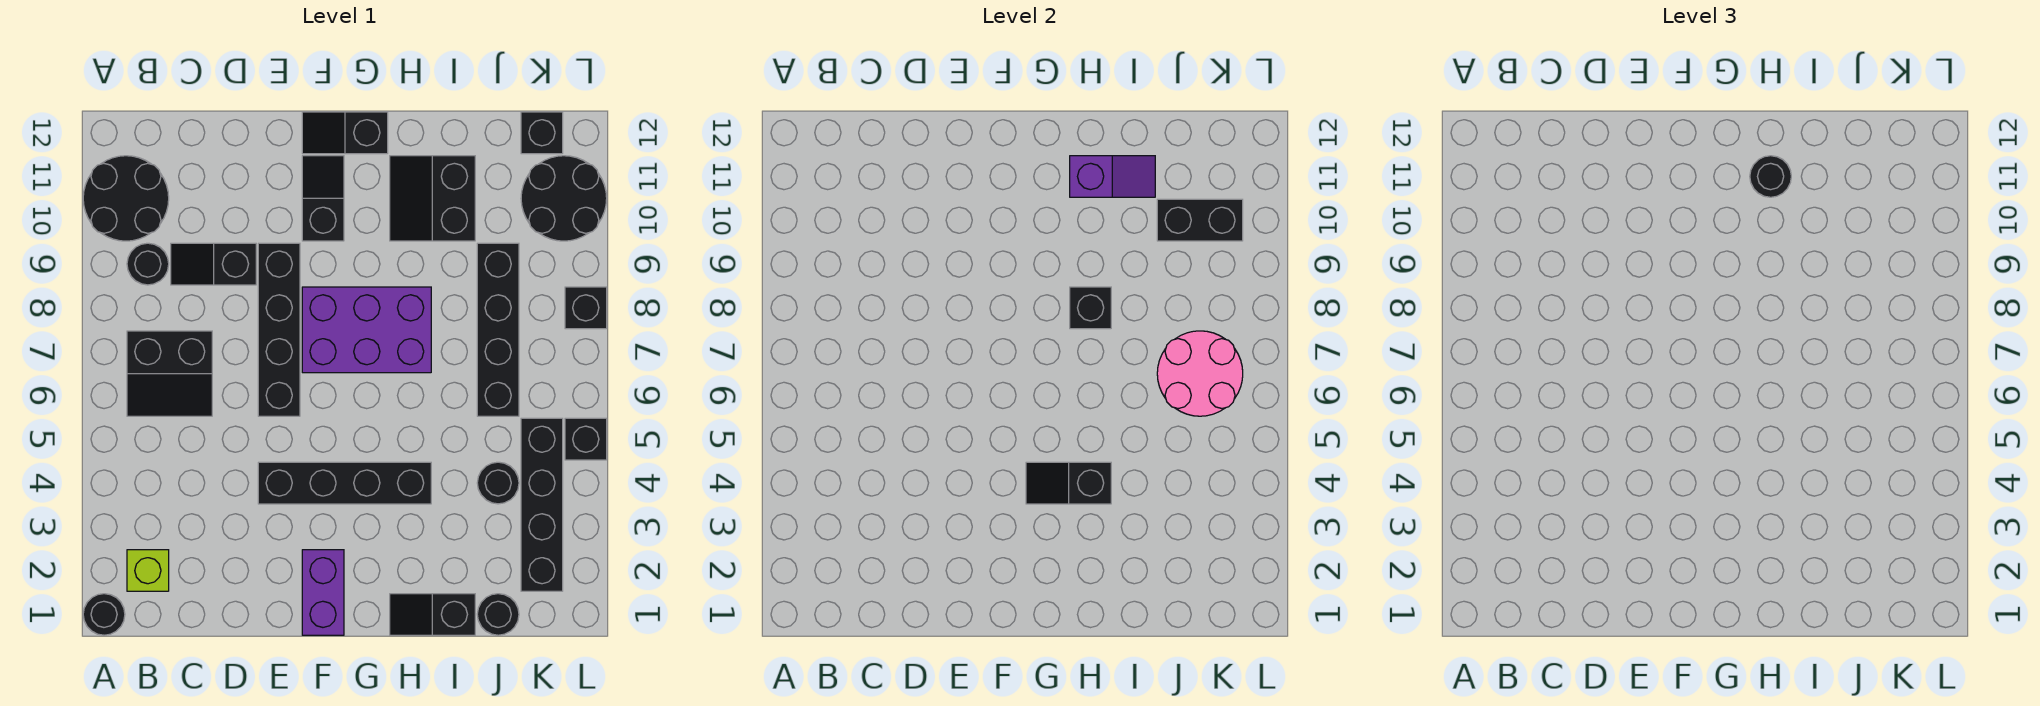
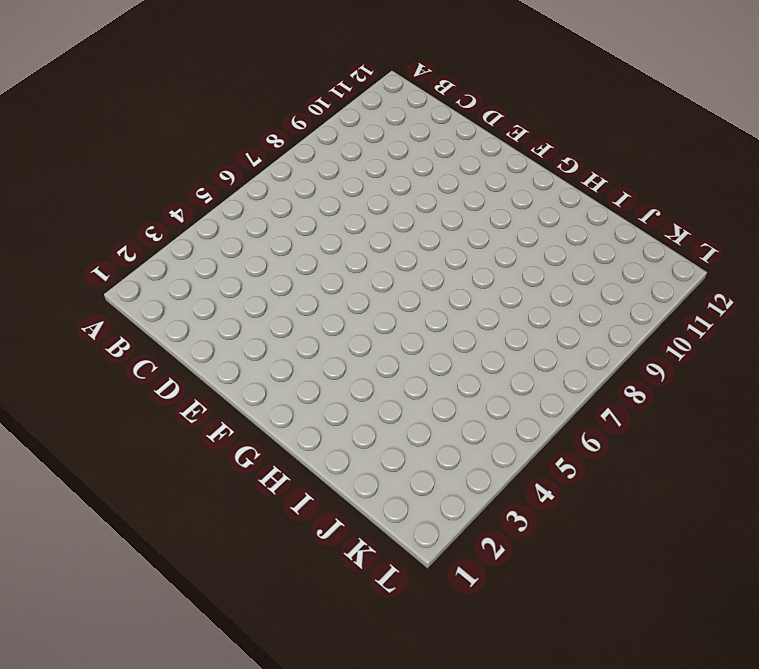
none -> black round brick A1 level 1
none -> black round brick A10:B11 level 1
none -> lime brick B2 level 1

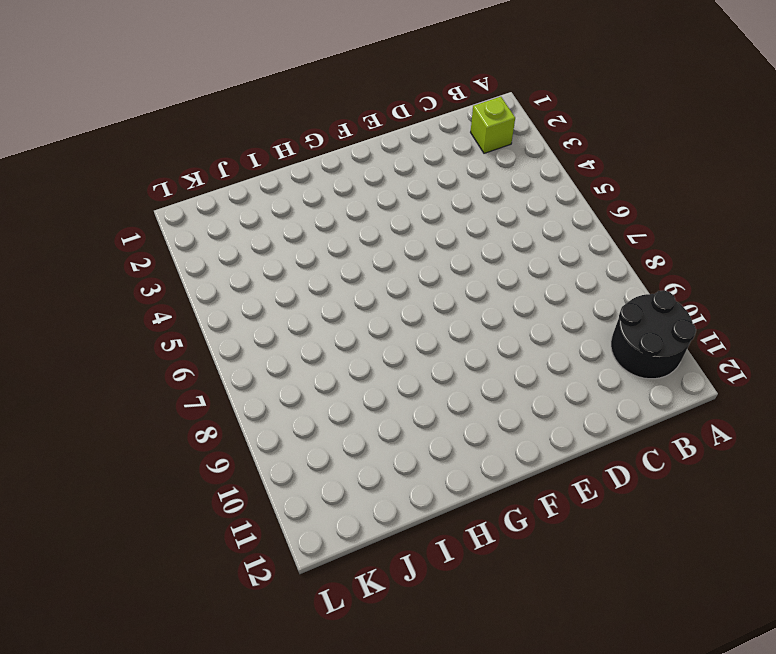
none -> black round brick A1 level 1
none -> black slope B6:C7 level 1 top 7
none -> black round brick B9 level 1

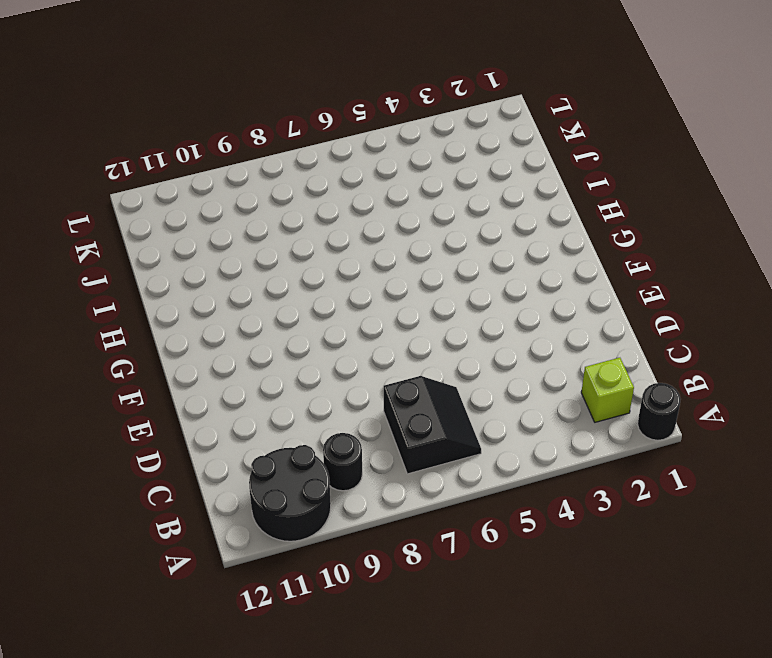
none -> black slope C9:D9 level 1 top D
none -> black brick E4:H4 level 1
none -> black brick E6:E9 level 1

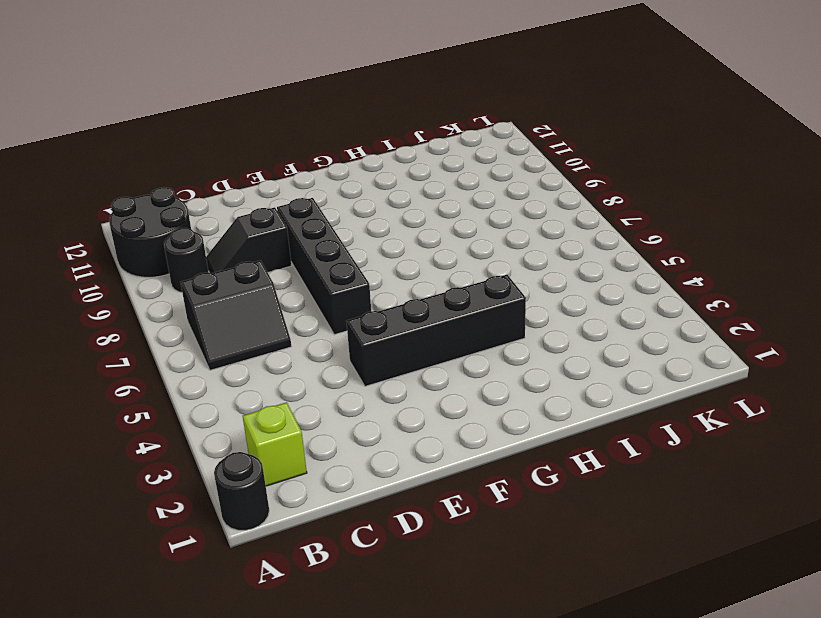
none -> purple brick F1:F2 level 1
none -> purple brick F7:H8 level 1
none -> black slope F10:F11 level 1 top 10

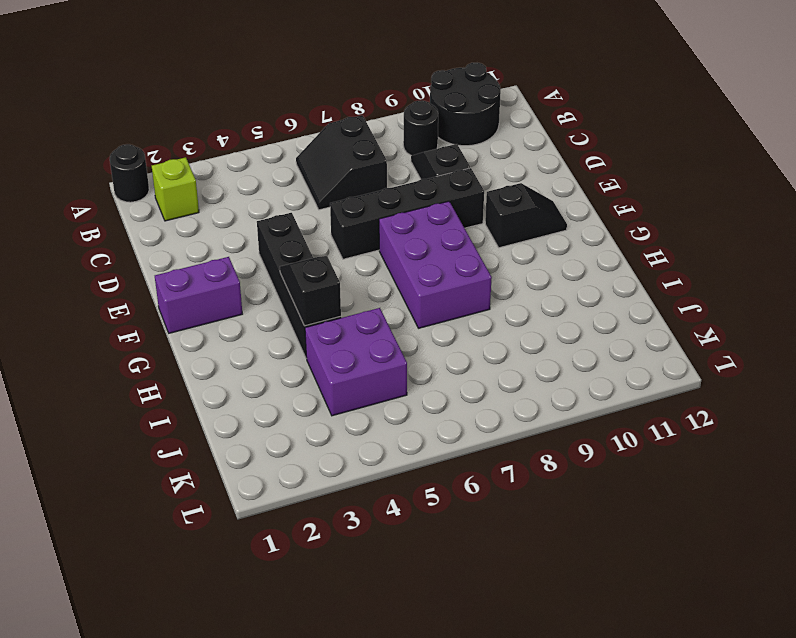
purple brick I4:J5 level 1 -> black round brick J4 level 1
none -> black slope F12:G12 level 1 top G
none -> black slope H1:I1 level 1 top I
none -> black slope H10:I11 level 1 top I

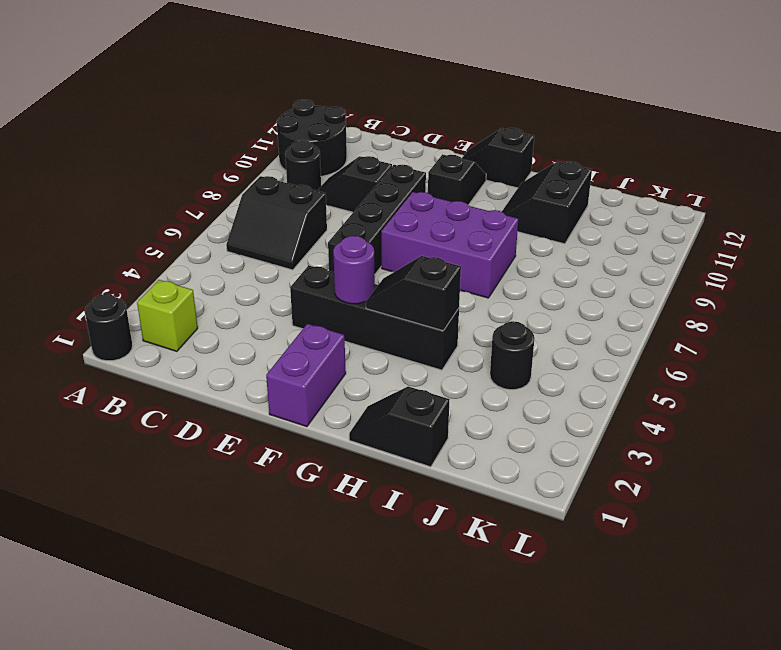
purple round brick F4 level 2 -> none
none -> black round brick J1 level 1
none -> black brick J6:J9 level 1
none -> black brick K2:K5 level 1

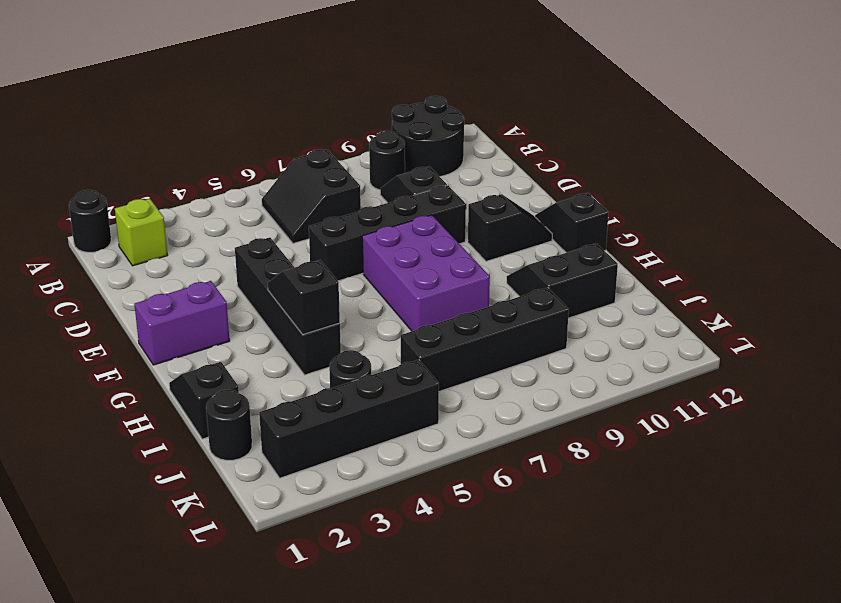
none -> black round brick K10:L11 level 1
none -> black brick K12 level 1
none -> black brick L5 level 1

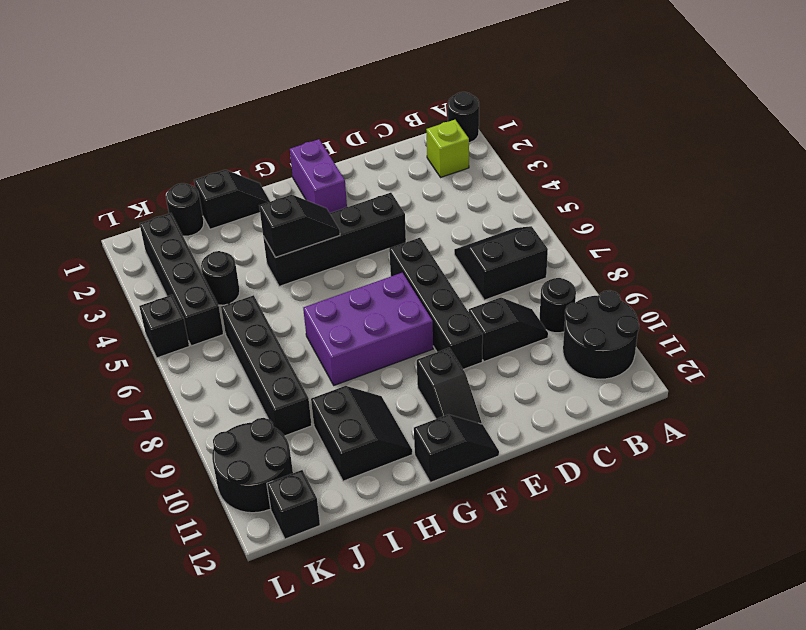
none -> black brick L8 level 1
none -> black brick H8 level 2
none -> purple slope H11:I11 level 2 top H

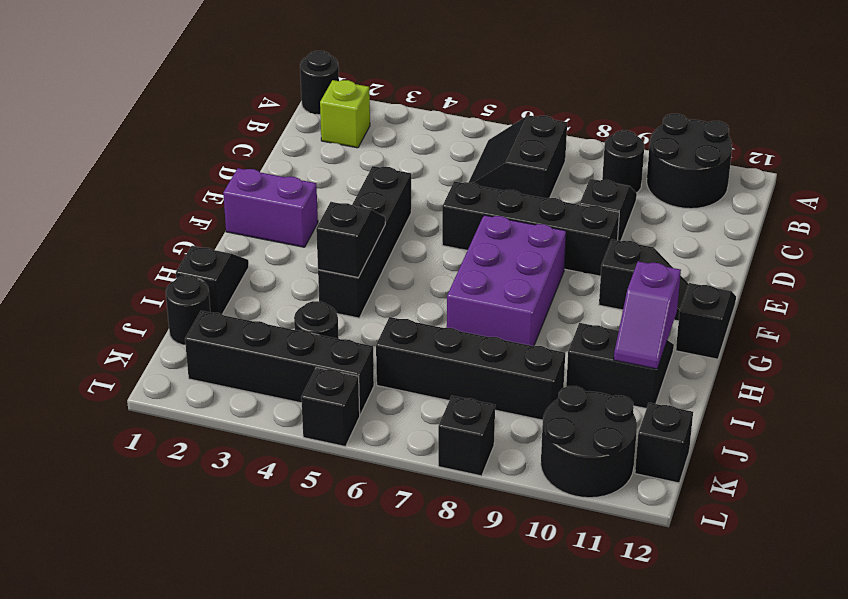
none -> black brick H8 level 2
none -> pink round brick J6:K7 level 2
none -> black brick J10:K10 level 2

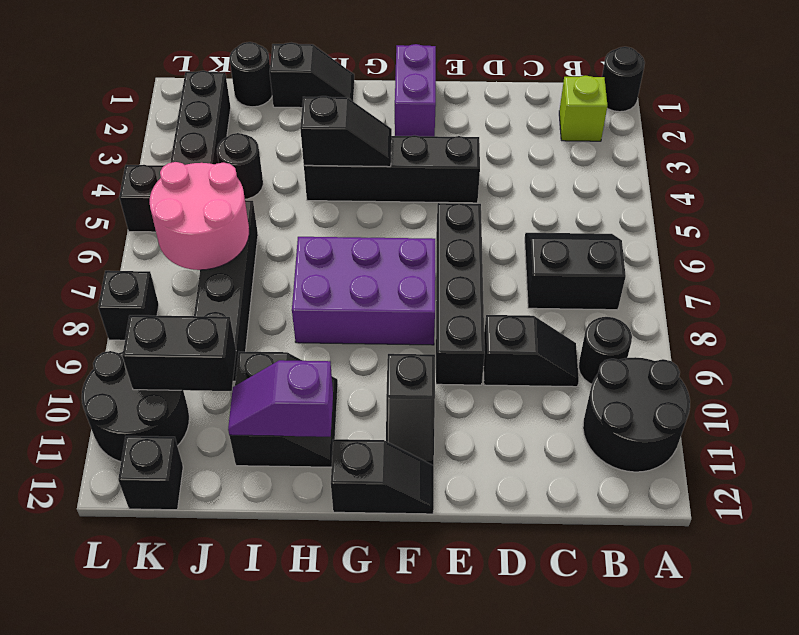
none -> black brick H8 level 2
none -> black round brick H11 level 3

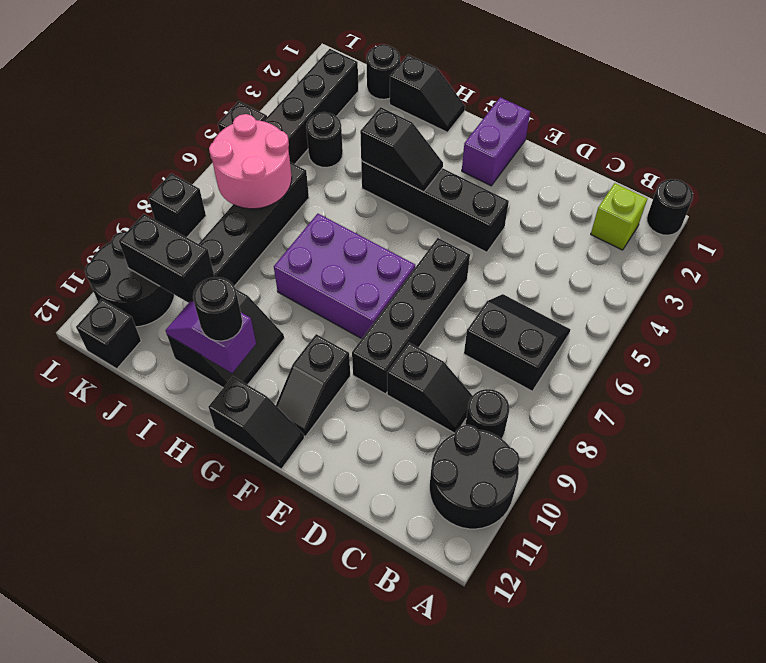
none -> black brick H8 level 2

